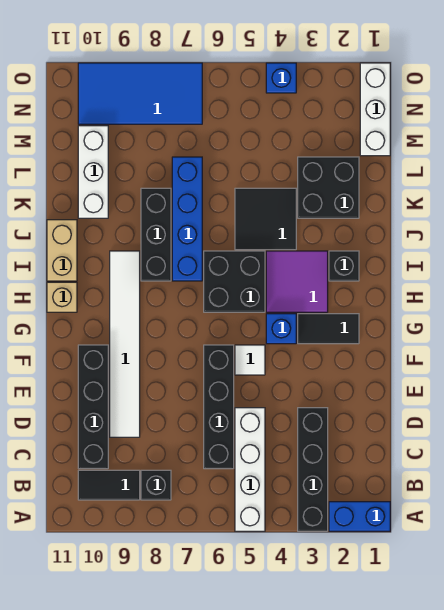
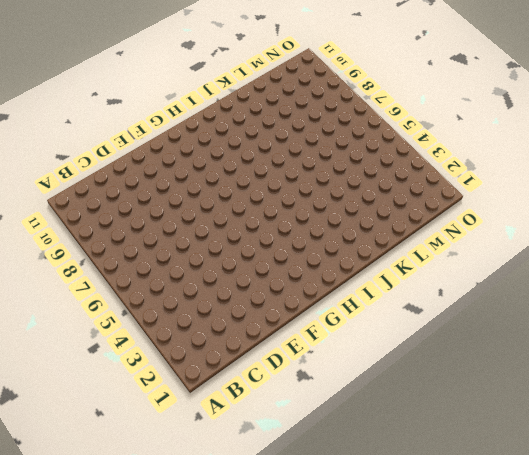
none -> blue brick A1:A2 level 1
none -> black brick A3:D3 level 1
none -> white brick A5:D5 level 1

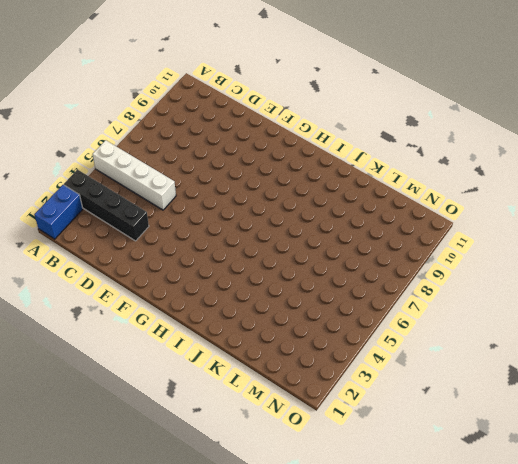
none -> black brick B8 level 1
none -> black tile B9:B10 level 1
none -> black brick C6:F6 level 1

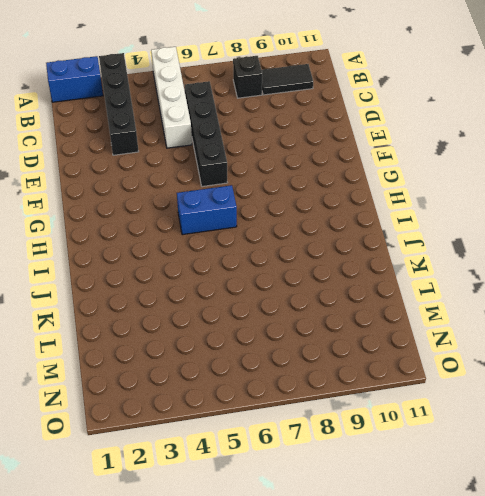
blue brick H5:H6 level 1 -> black brick H5:I6 level 1
none -> black brick C10:F10 level 1
none -> white tile D9:I9 level 1
none -> white tile F5 level 1

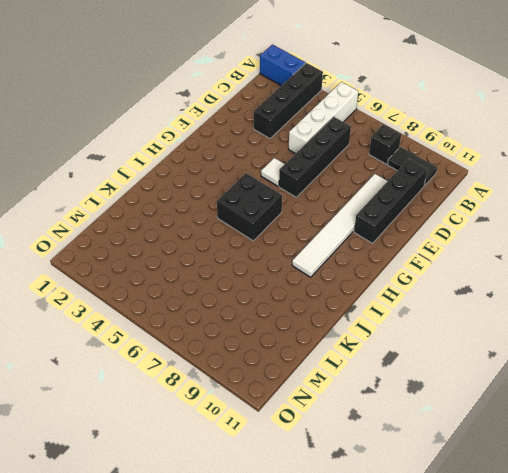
none -> black tile G2:G3 level 1
none -> blue brick G4 level 1
none -> purple tile H3:I4 level 1

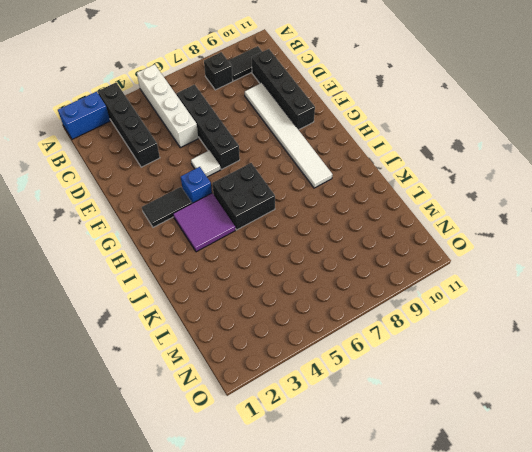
none -> tan brick H11 level 1
none -> black brick I2 level 1
none -> blue brick I7:L7 level 1

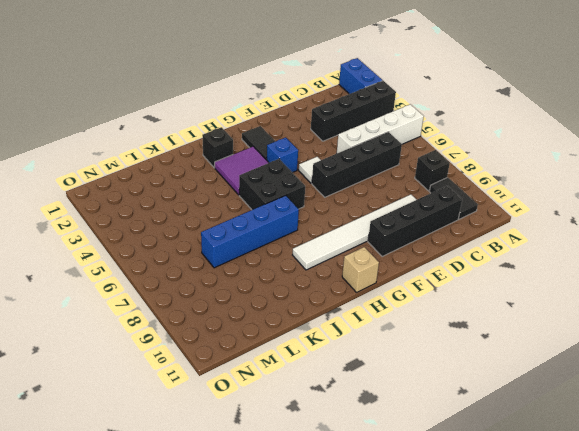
none -> black brick I8:K8 level 1
none -> tan brick I11:J11 level 1
none -> black tile J4:K5 level 1

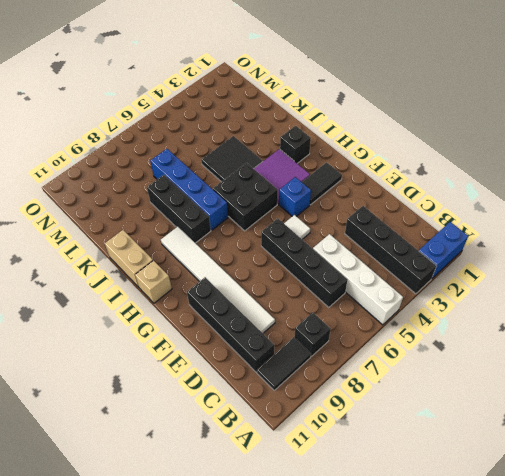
none -> black brick K2:L3 level 1
none -> white brick K10:M10 level 1
none -> white brick M1:O1 level 1

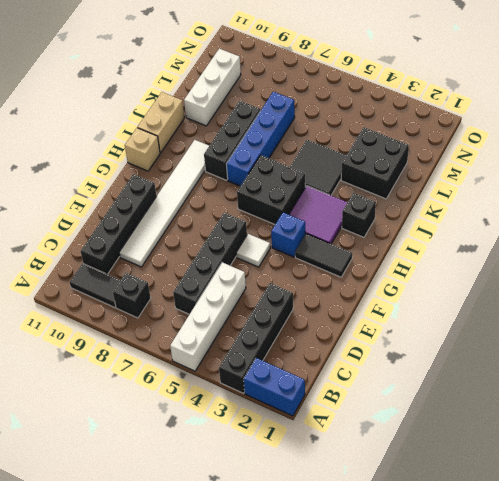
none -> white brick M1:O1 level 1
none -> blue tile N7:O10 level 1
none -> blue brick O4 level 1

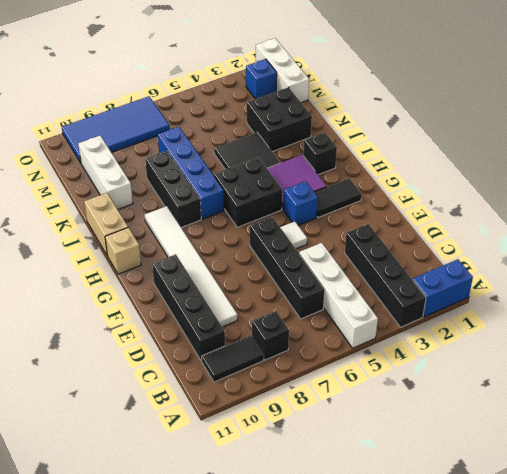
blue brick N2 level 1 -> blue brick O4 level 1

